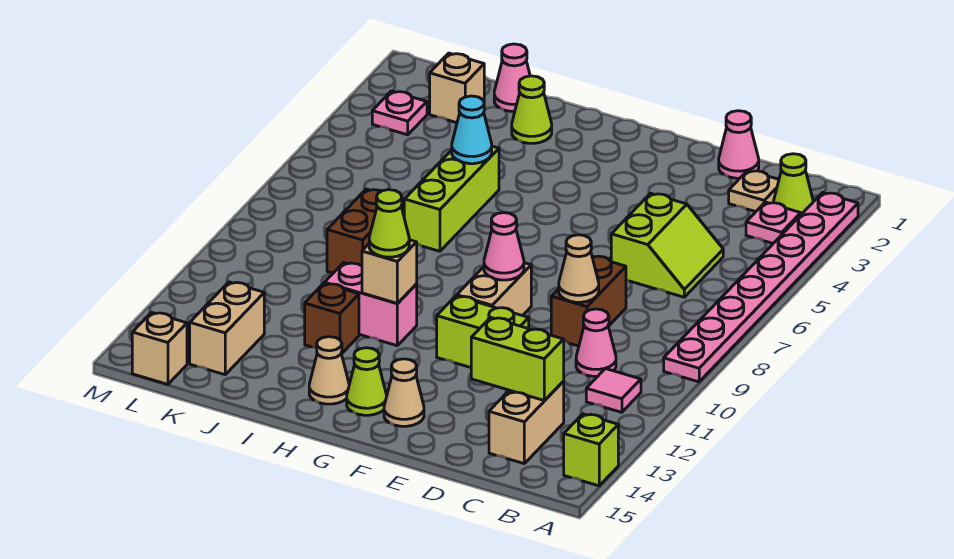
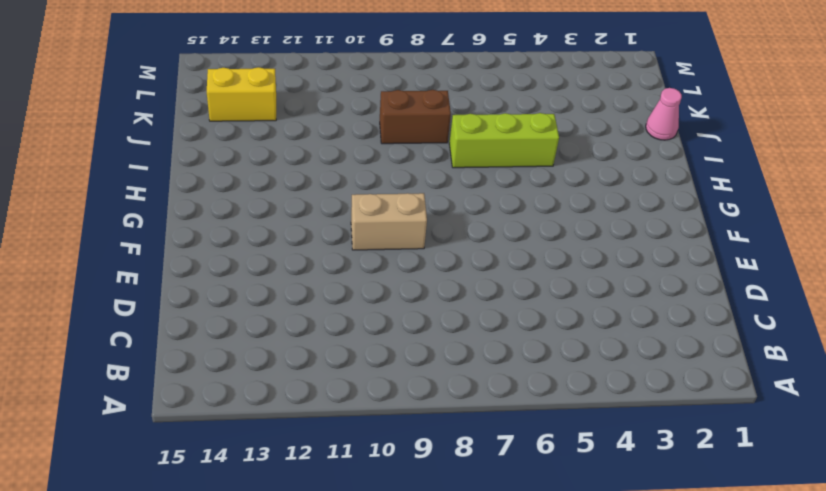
yellow brick K13:K14 level 1 -> tan brick K13:K14 level 1
none -> pink plate A2:A9 level 1
none -> lime brick A14 level 1
none -> lime cone B2 level 1
none -> pink plate B3 level 1

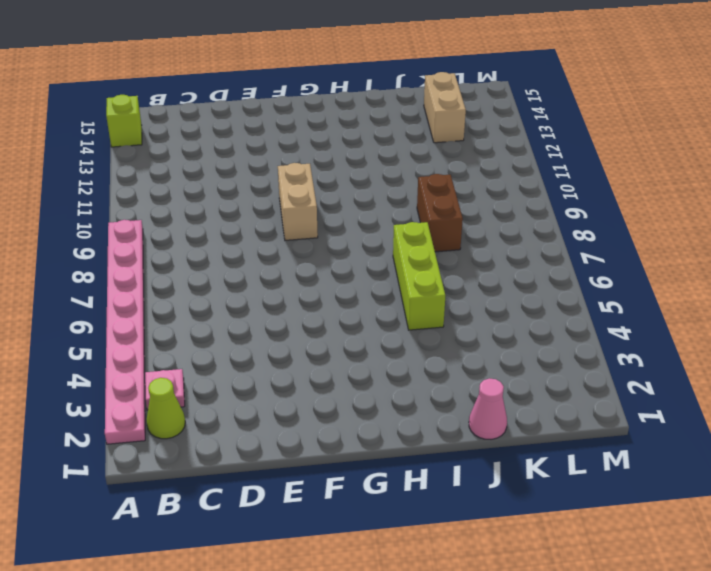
none -> pink tile B11 level 1
none -> tan plate C2 level 1
none -> lime slope C5:D6 level 1 top D
none -> pink cone C10 level 1

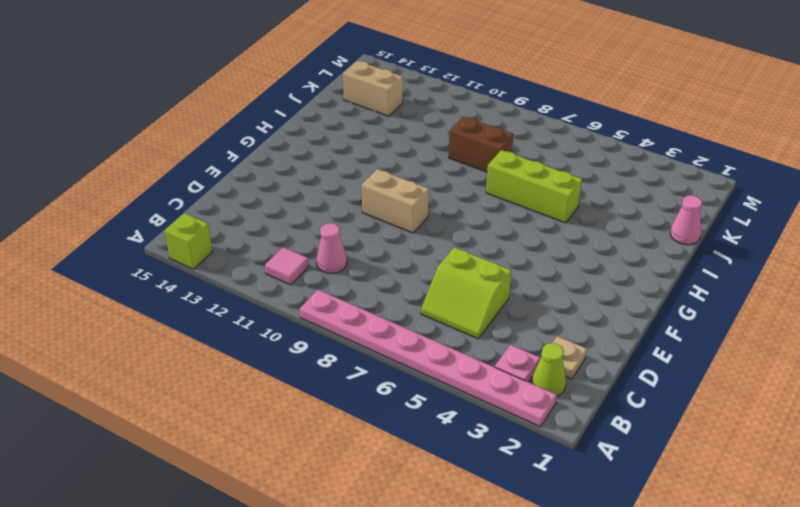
none -> tan brick C13:C14 level 1
none -> pink cone D1 level 1
none -> brown brick D8:D9 level 1
none -> lime brick E11:F11 level 1

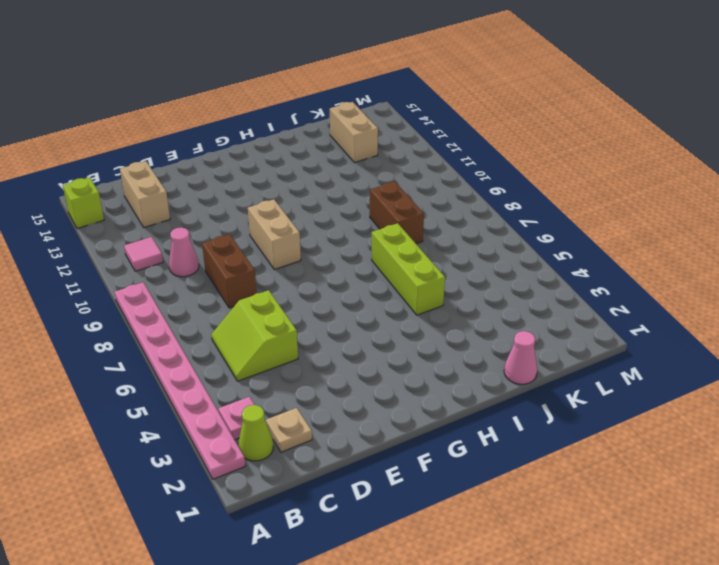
none -> pink cone D1 level 1
none -> lime brick E11:F11 level 1
none -> tan cone F14 level 1
none -> lime cone G14 level 1

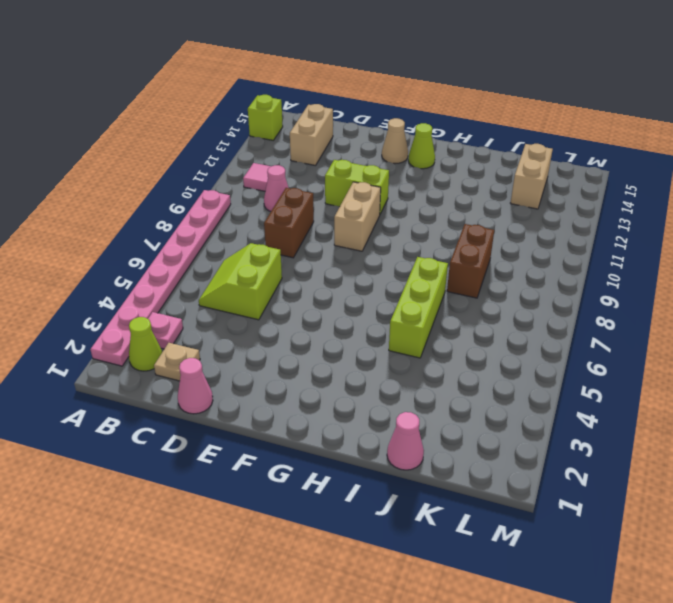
none -> pink brick H11:I11 level 1
none -> tan cone H14 level 1
none -> lime cone I2 level 1
none -> brown brick I12 level 1

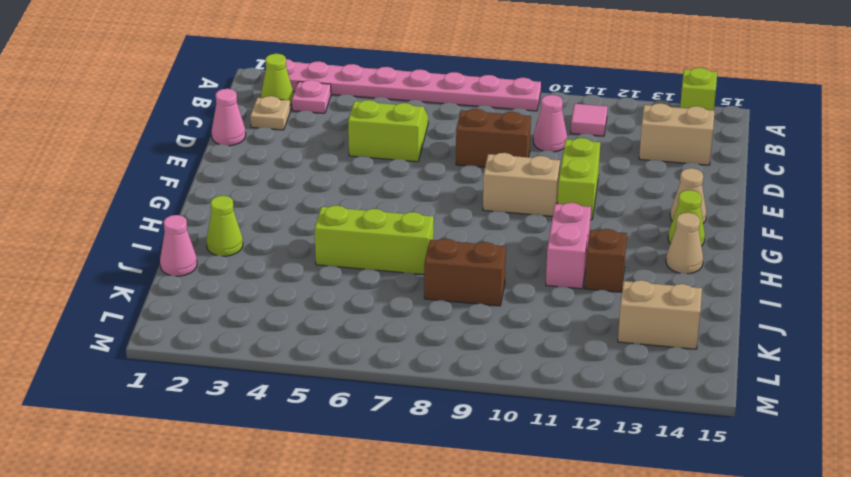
none -> tan brick K2 level 1
none -> pink plate L3 level 1
none -> tan brick L15 level 1
none -> lime brick C13:D13 level 2

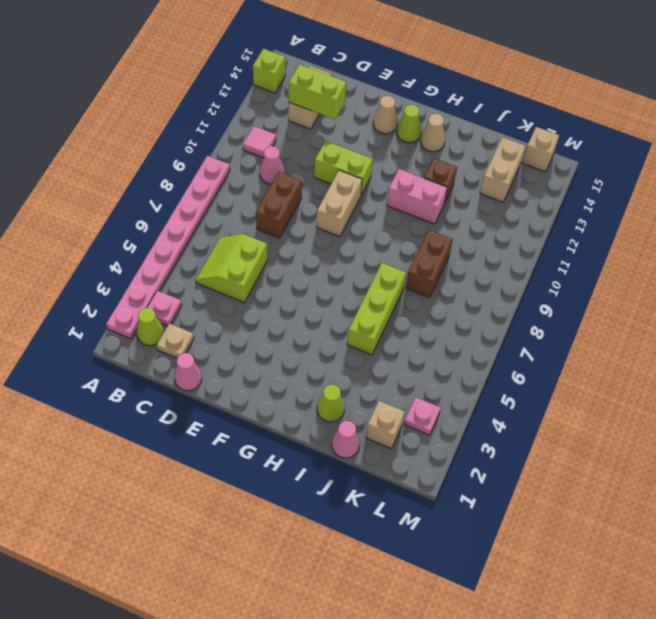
none -> tan cone D9 level 2
none -> pink cone F9 level 2
none -> tan brick H11 level 2
none -> cyan cone I5 level 2

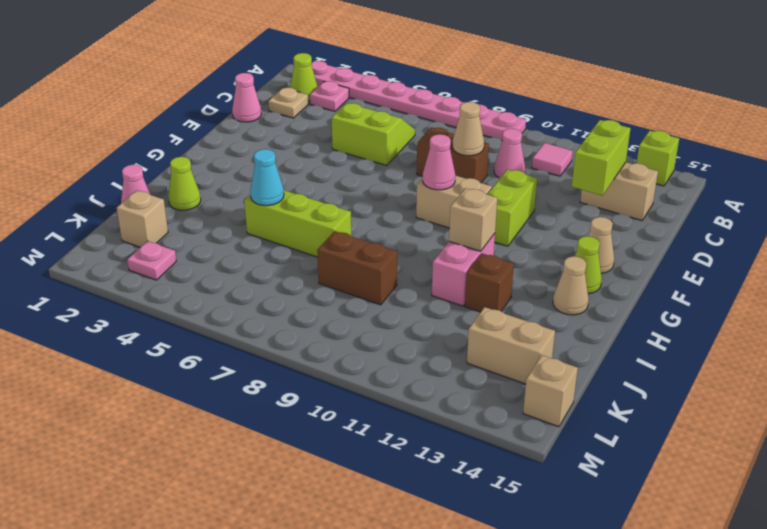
none -> lime cone H11 level 3

